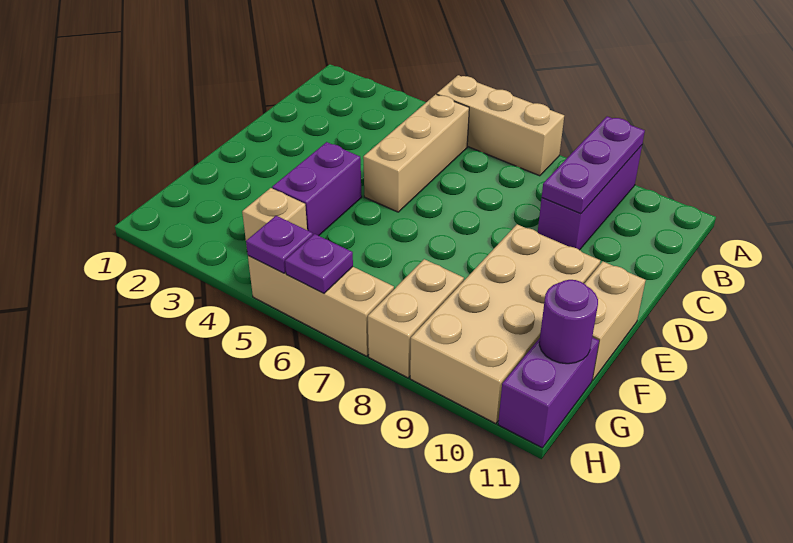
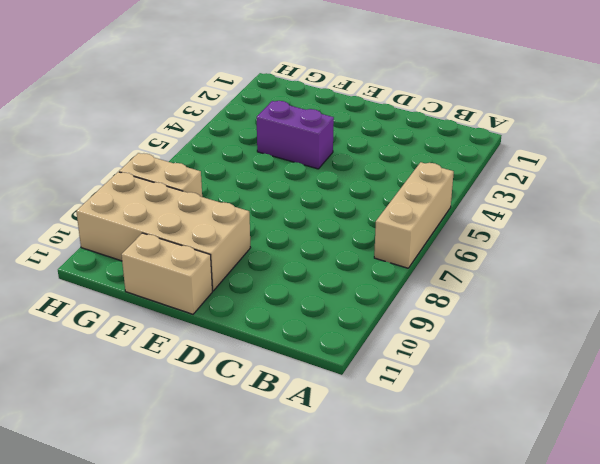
none -> purple brick A9:C9 level 1
none -> tan brick B5:D5 level 1
none -> tan brick G4 level 1

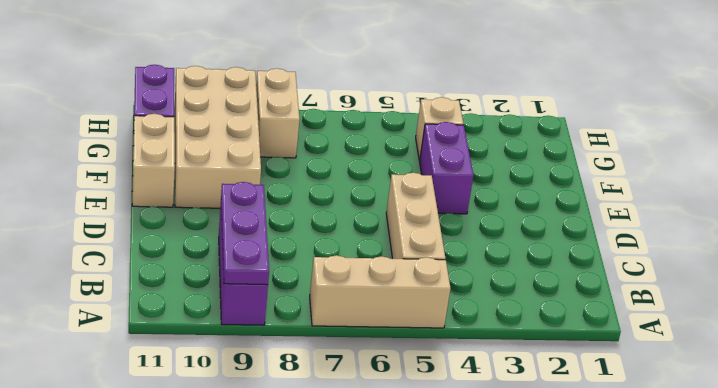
none -> tan brick H5:H7 level 1
none -> purple round brick G11 level 2
none -> purple plate H5 level 2

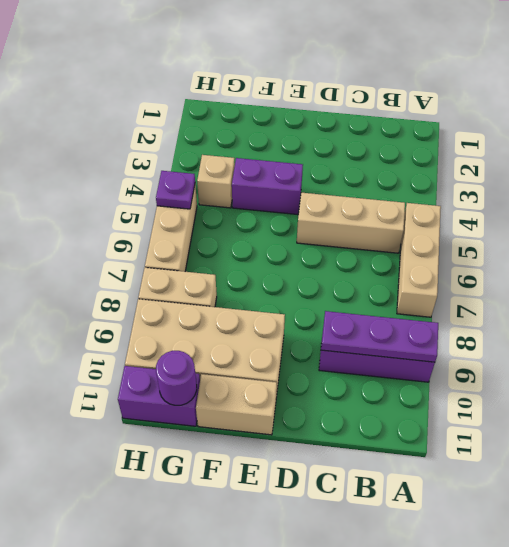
none -> purple plate H6 level 2

